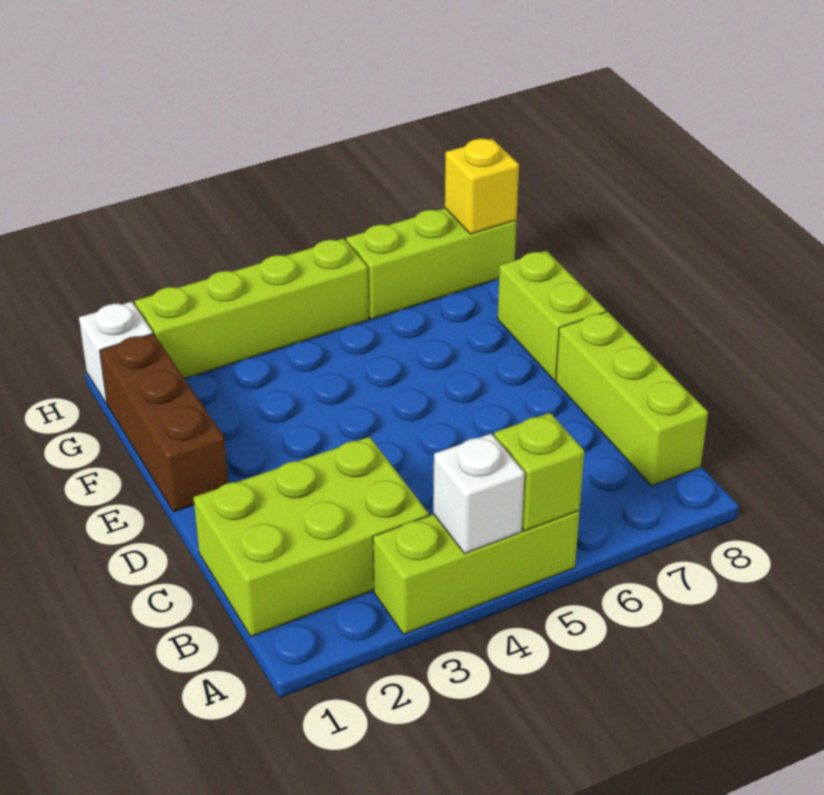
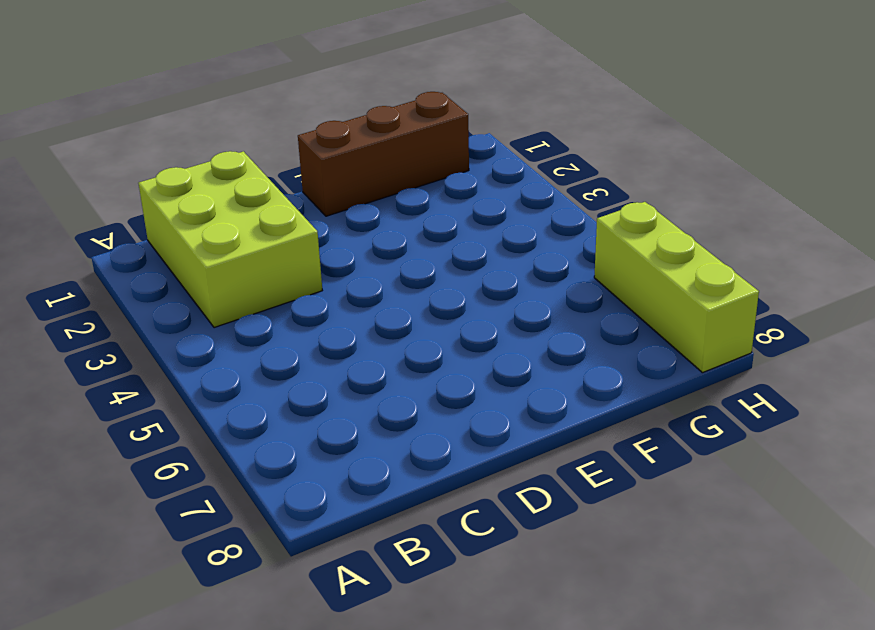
none -> lime brick A3:A5 level 1
none -> lime brick B8:D8 level 1

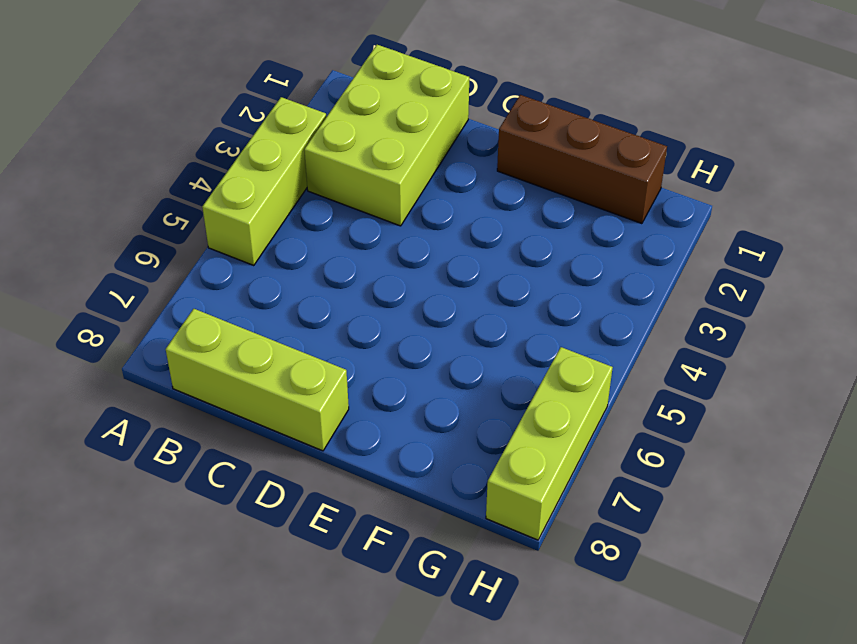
none -> lime brick E8:F8 level 1
none -> white brick H1 level 1

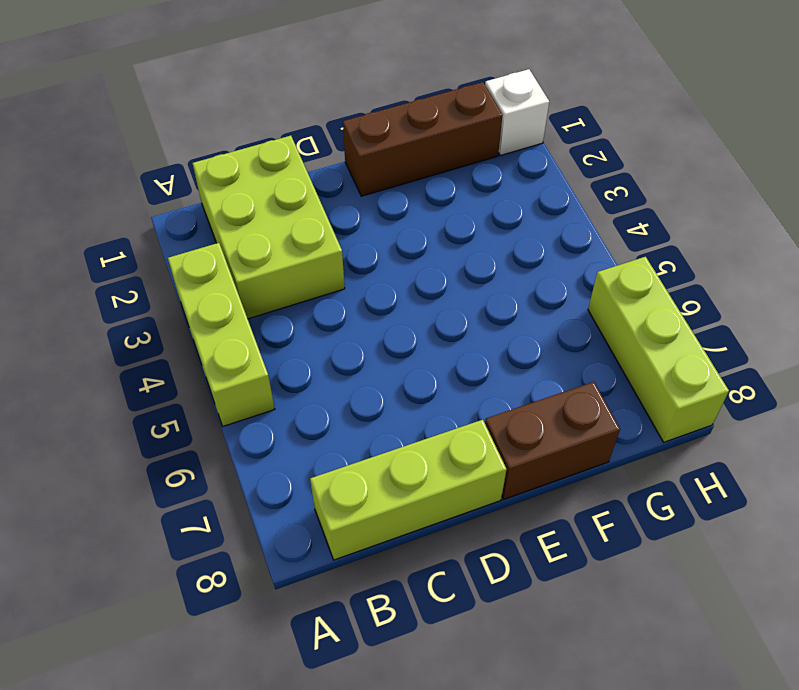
brown brick E8:F8 level 1 -> lime brick E8:F8 level 1
none -> lime brick H2:H5 level 1
none -> white brick A4 level 2

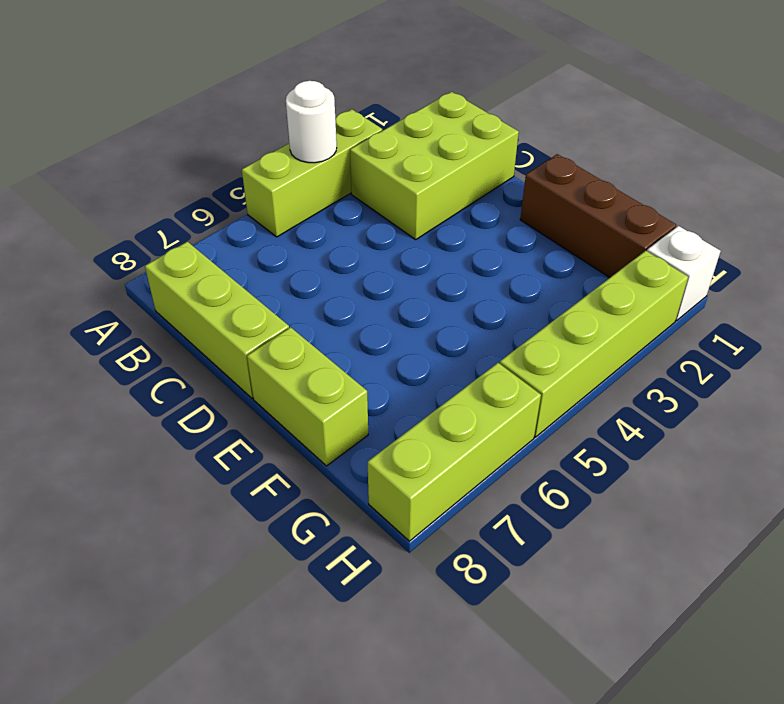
white round brick A4 level 2 -> white brick A4 level 2
none -> lime brick A5 level 2
none -> yellow brick H8 level 2

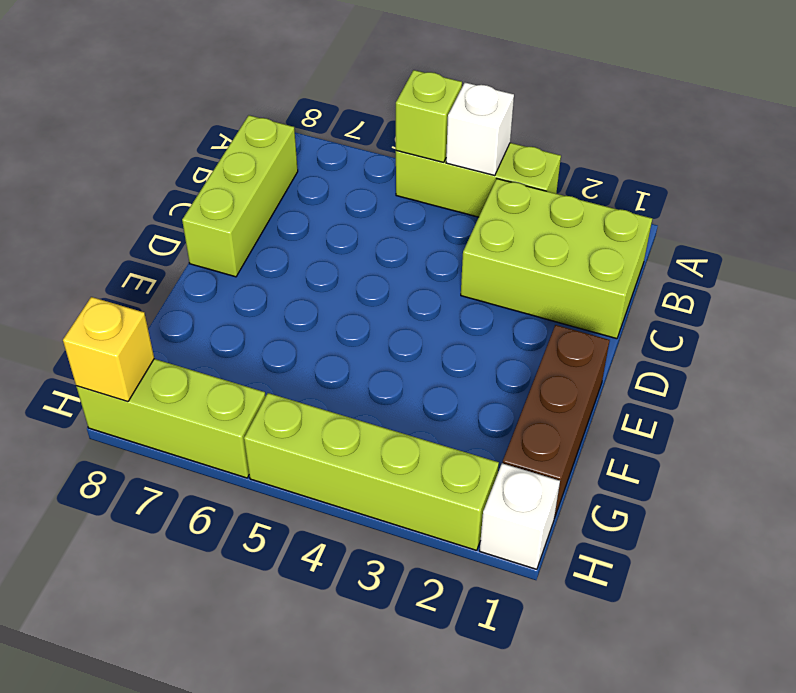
none -> lime brick E8:F8 level 1

